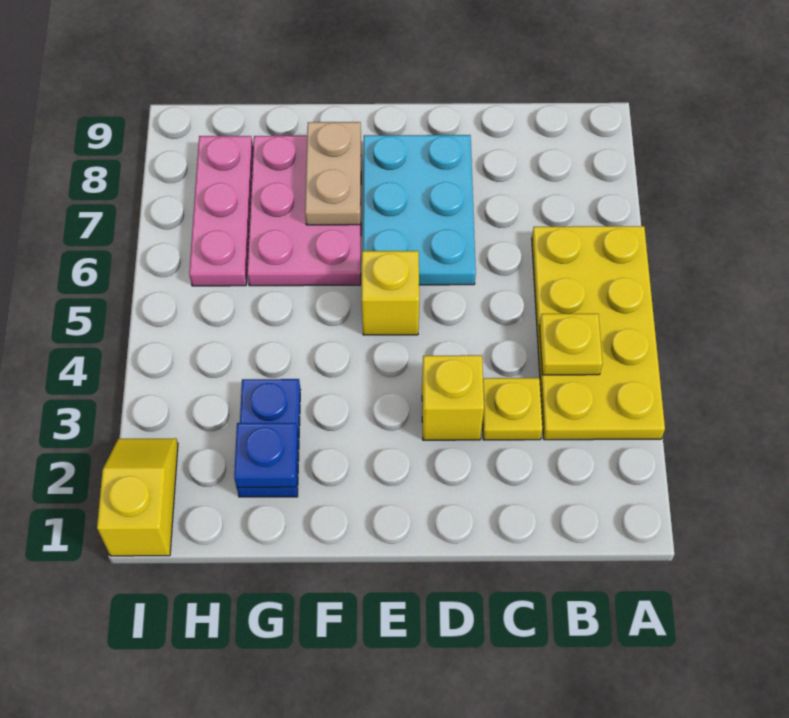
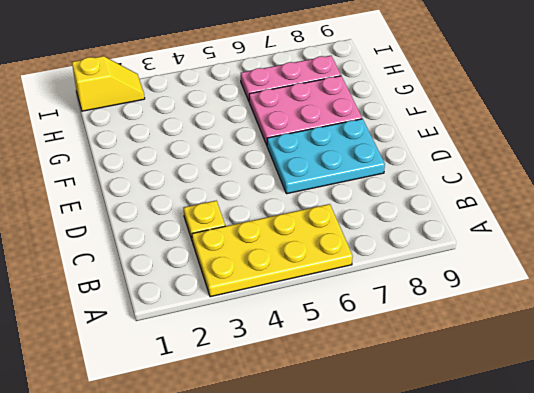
none -> yellow brick D3 level 1
none -> yellow brick E5 level 1
none -> blue plate G2:G3 level 1

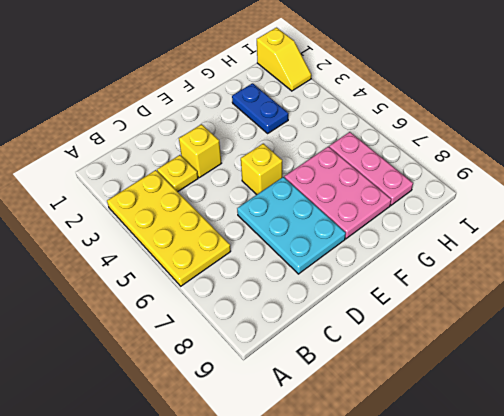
none -> yellow plate B4 level 2
none -> tan plate F7:F8 level 2
none -> blue plate G2 level 2

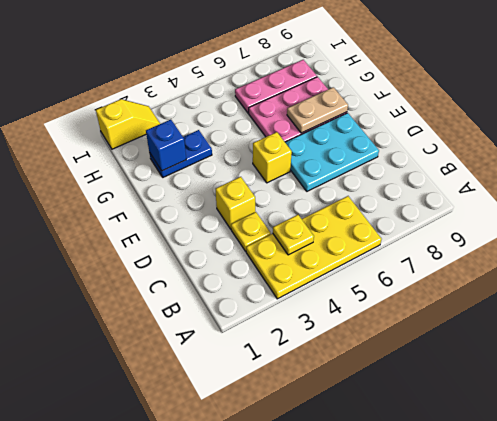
blue brick G2 level 2 -> blue plate G2 level 2

